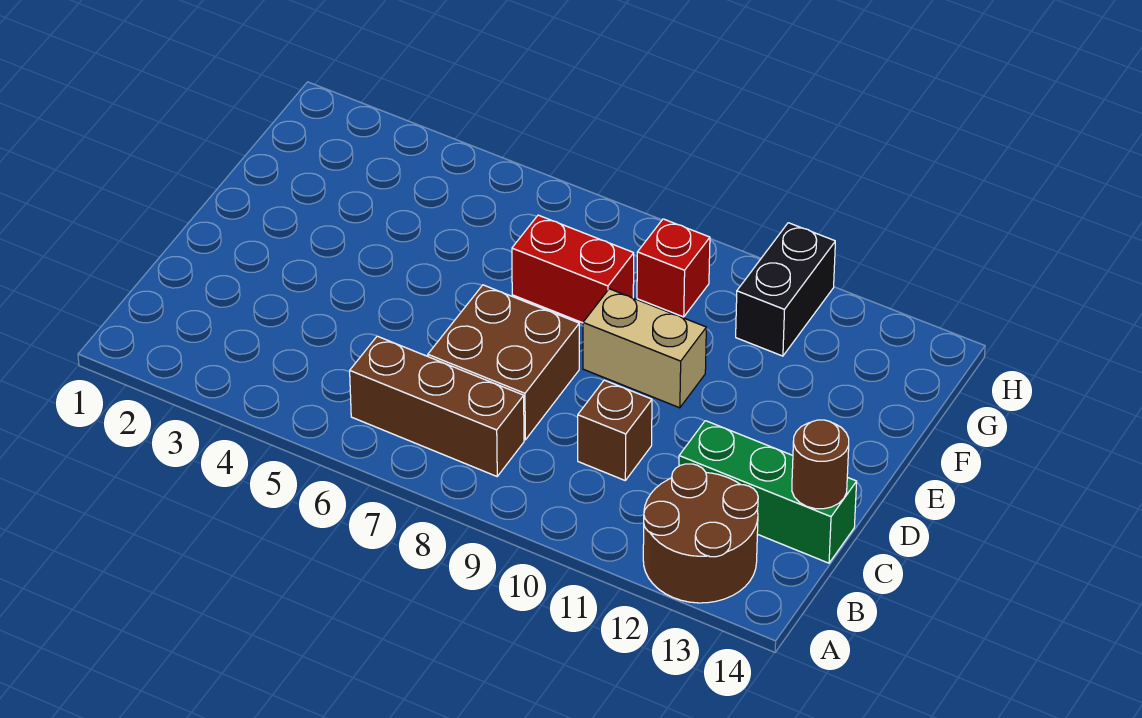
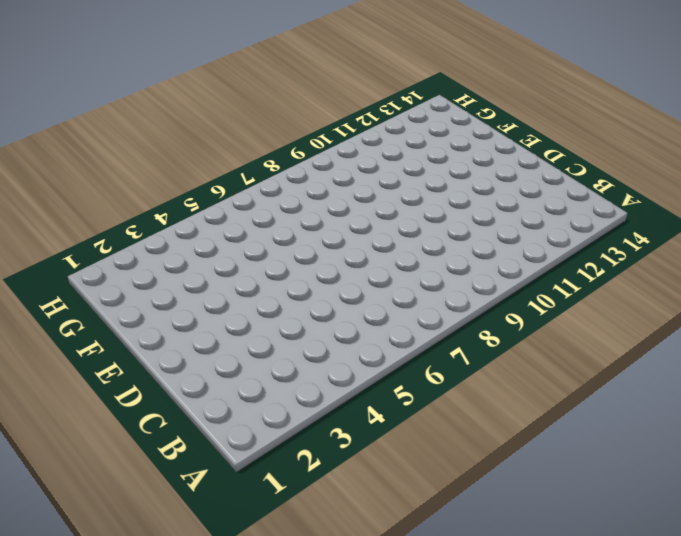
none -> brown round brick A12:B13 level 1
none -> brown brick B6:B8 level 1

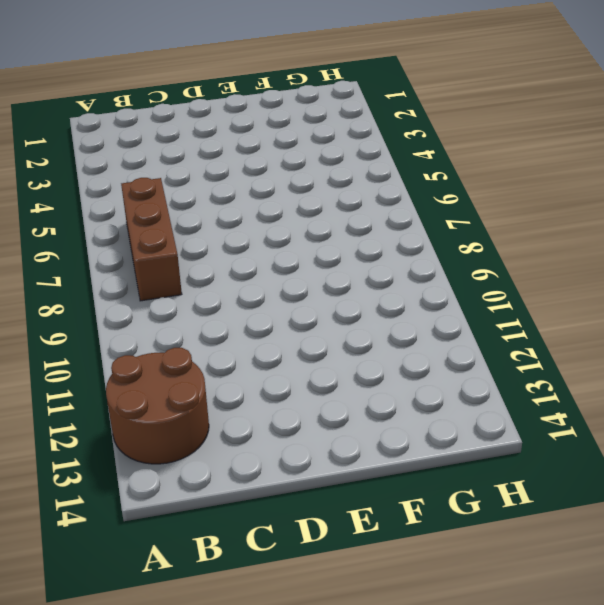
none -> brown brick C7:D8 level 1
none -> brown brick C10 level 1

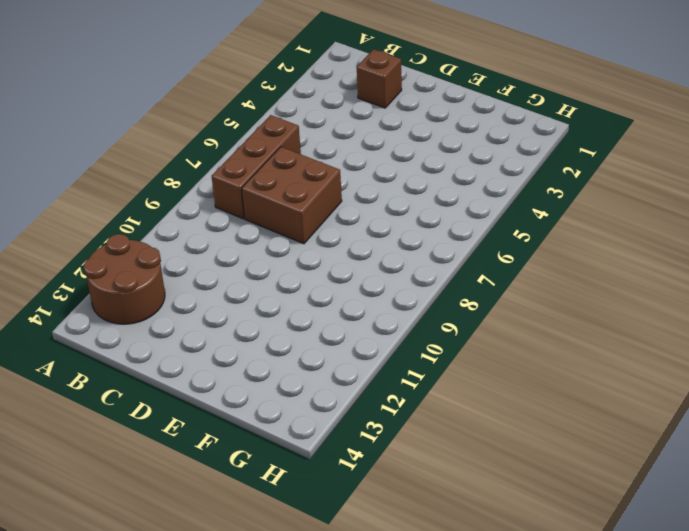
brown brick C2 level 1 -> brown brick C10 level 1
none -> green brick C12:C14 level 1
none -> tan brick E9:E10 level 1

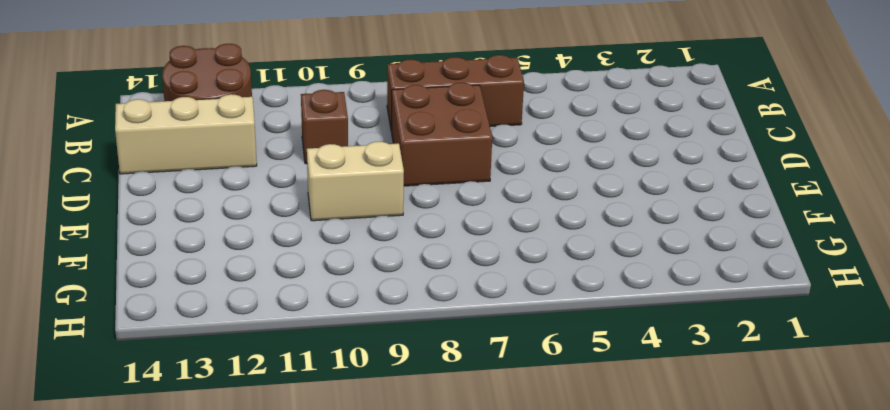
tan brick C12:C14 level 1 -> green brick C12:C14 level 1
none -> red brick F7:F8 level 1
none -> red brick G9 level 1

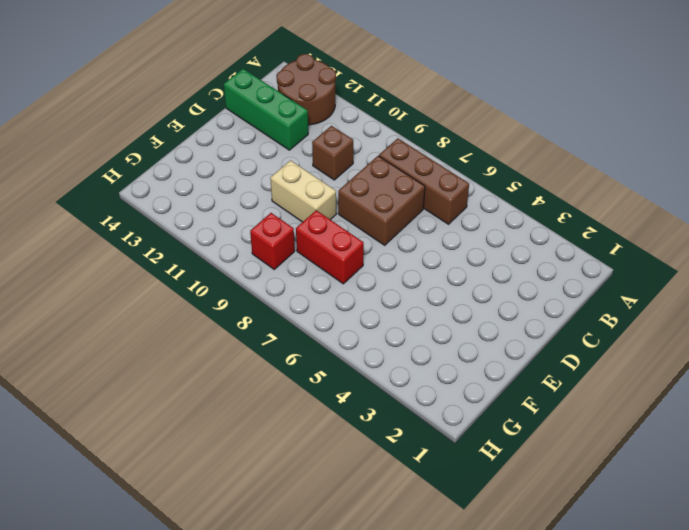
none -> black brick G11:H11 level 1
none -> brown round brick C14 level 2

